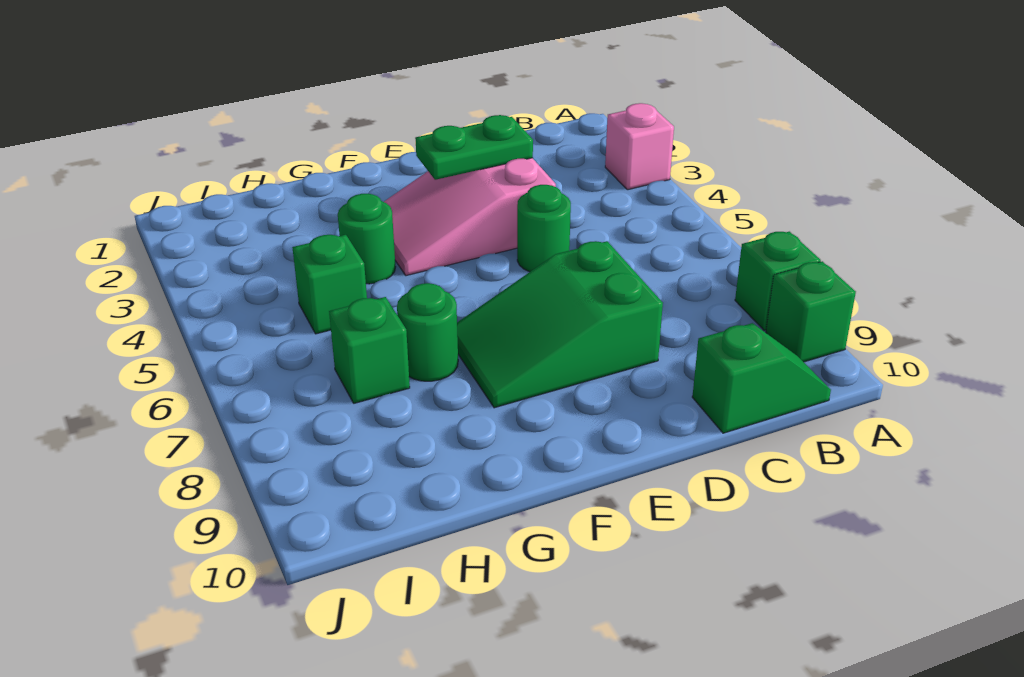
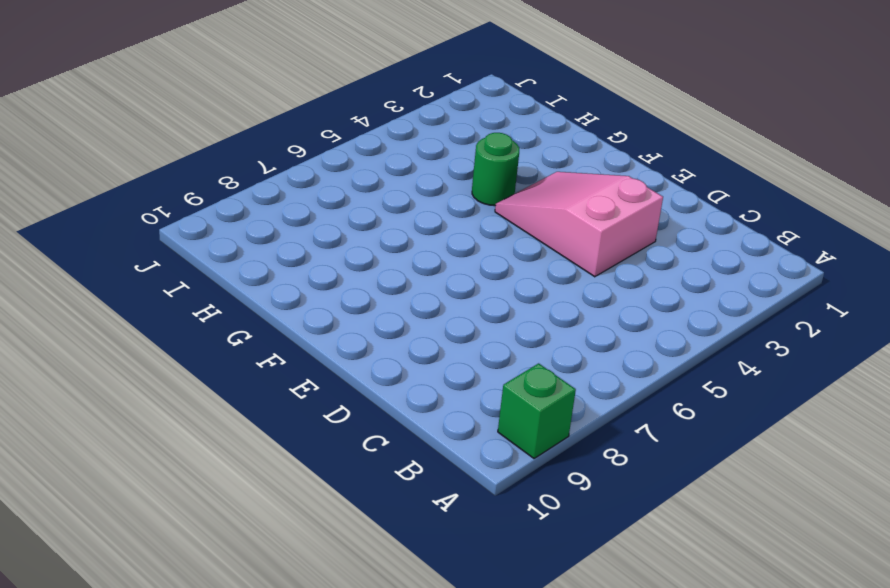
none -> pink brick A3 level 1
none -> green brick A8 level 1
none -> green slope B10:C10 level 1 top C

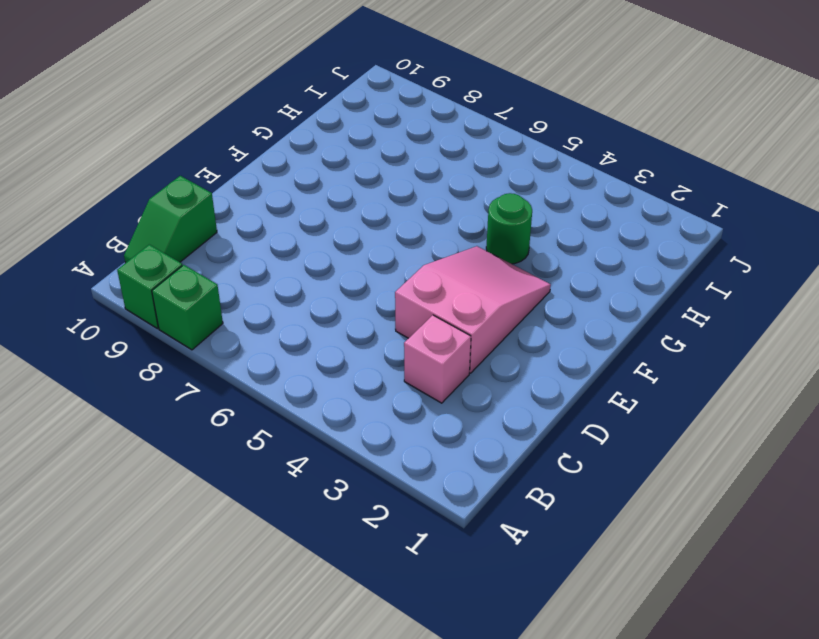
pink brick C3 level 1 -> pink brick A3 level 1
none -> green round brick D5 level 1
none -> green slope D7:F8 level 1 top D
none -> green round brick G7 level 1

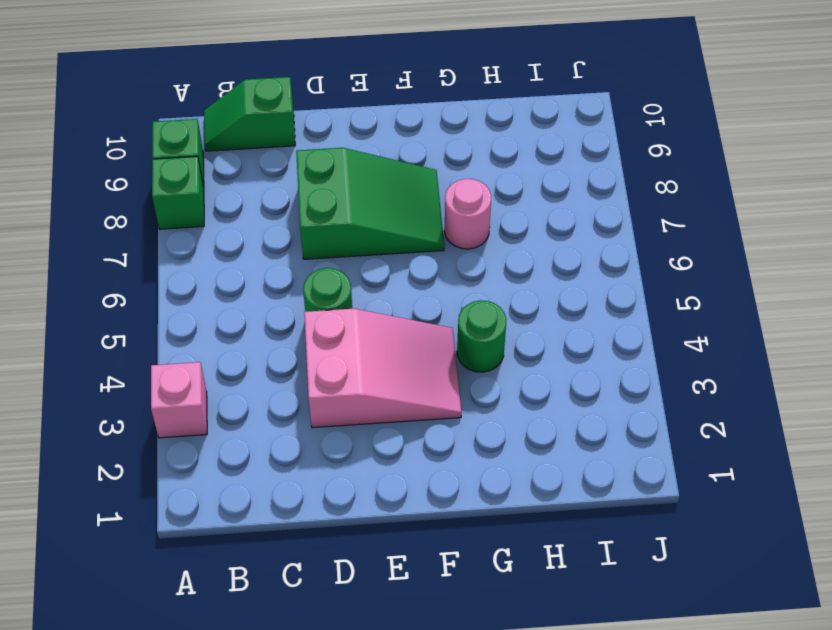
pink round brick G7 level 1 -> green round brick G7 level 1
none -> green brick H5 level 1
none -> green brick H7 level 1
none -> green plate D3:E3 level 2

